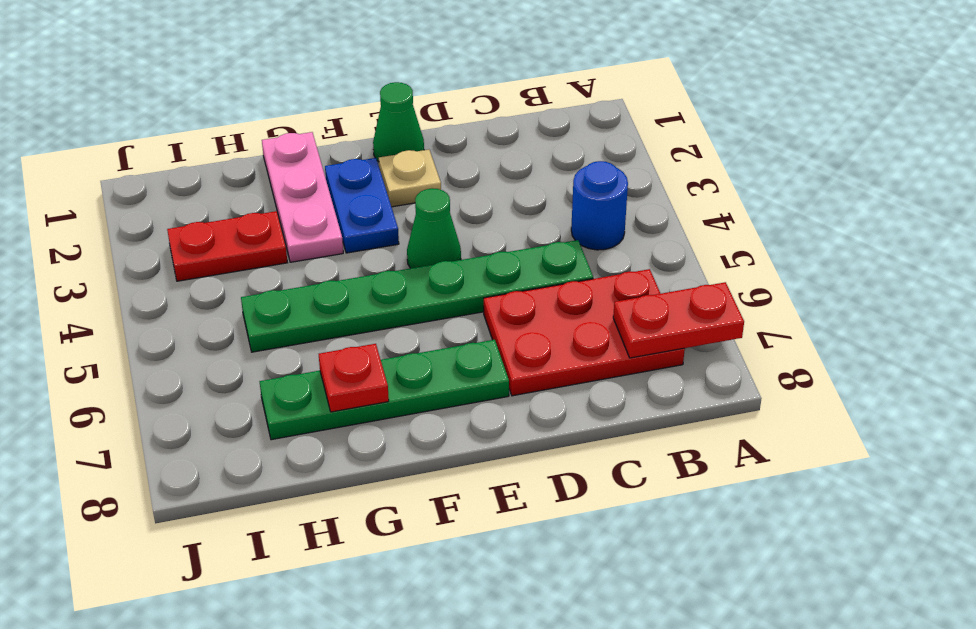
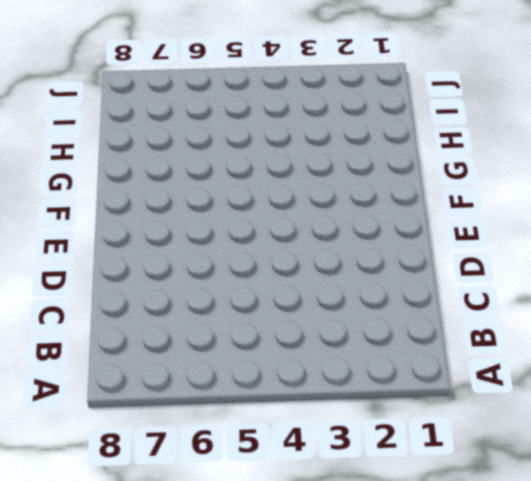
none -> blue round brick B4 level 1
none -> red plate B6:D7 level 1
none -> green plate C5:H5 level 1

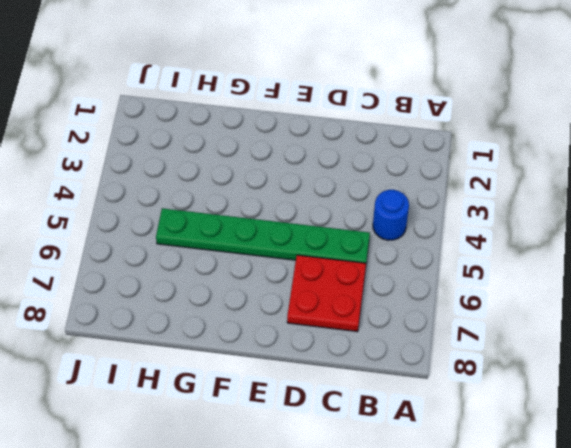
red plate C6:D7 level 1 -> red plate B6:D7 level 1
none -> green cone E1 level 1
none -> tan plate E2 level 1
none -> green cone E4 level 1

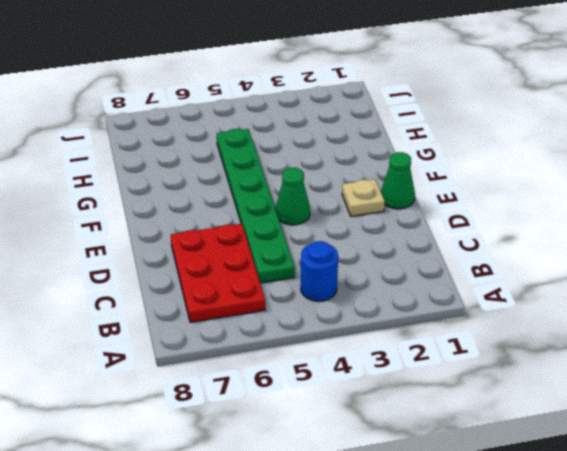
none -> green plate E7:H7 level 1
none -> blue plate F2:F3 level 1
none -> pink plate G1:G3 level 1

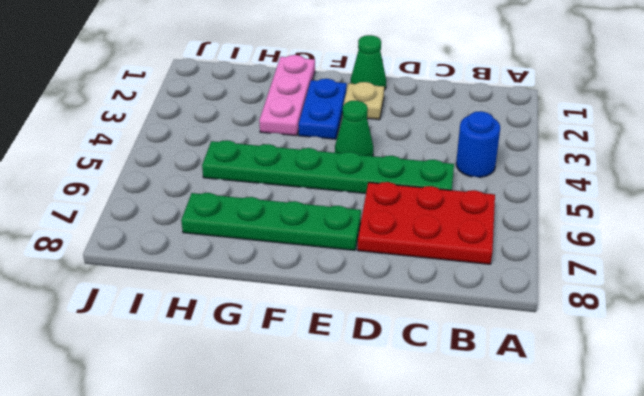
none -> red plate H3:I3 level 1
none -> red plate A7:B7 level 2
none -> red plate G7 level 2

